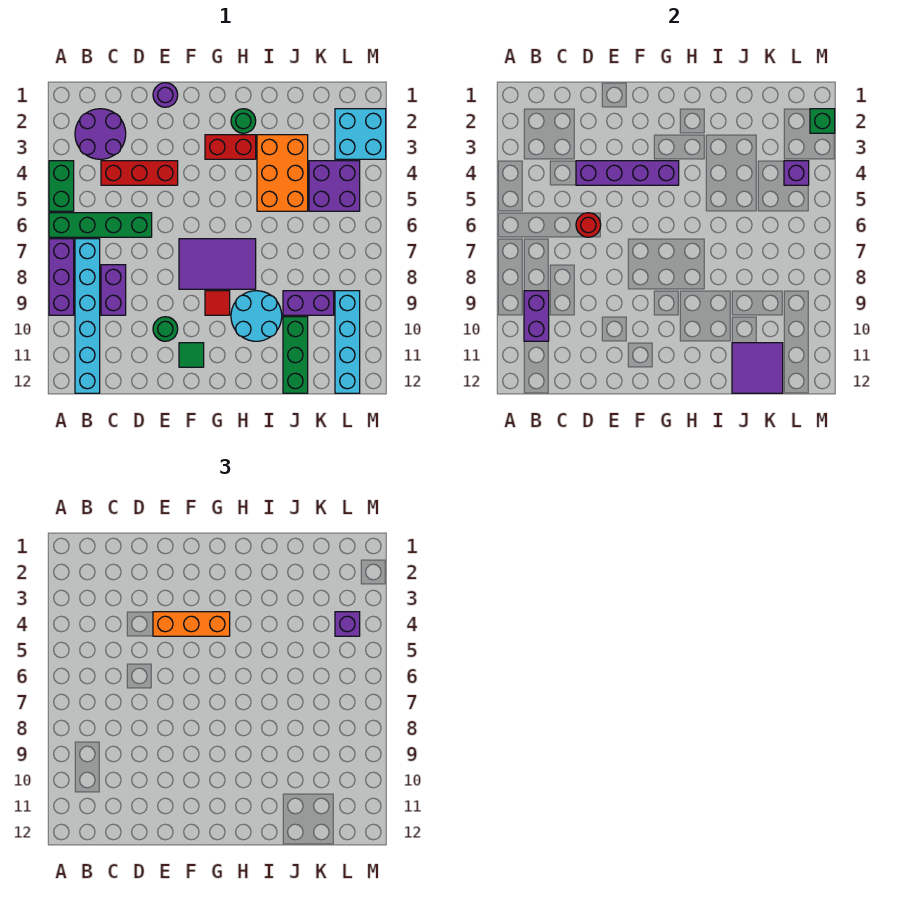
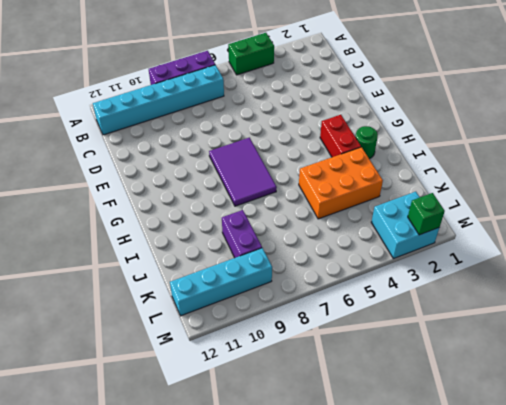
none -> green brick A6:D6 level 1
none -> purple round brick B2:C3 level 1
none -> red brick C4:E4 level 1

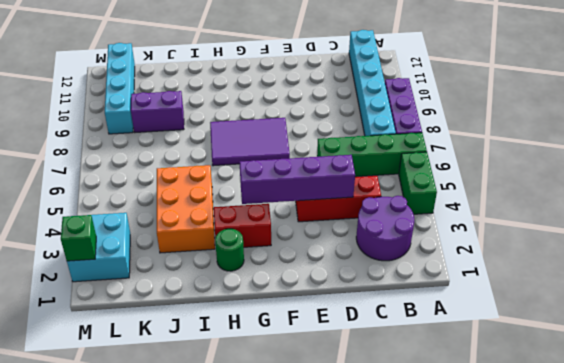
none -> purple brick C8:C9 level 1
none -> purple round brick E1 level 1
none -> green round brick E10 level 1

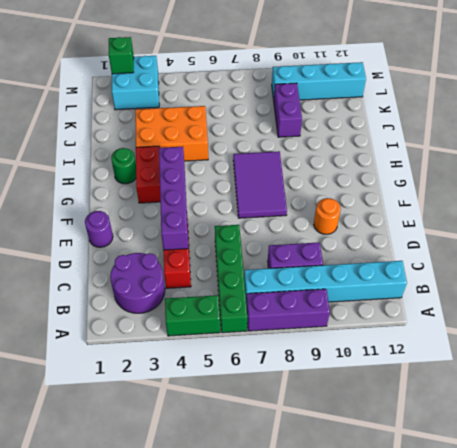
orange round brick E10 level 1 -> green round brick E10 level 1
none -> green tile F11 level 1
none -> red tile G9 level 1
none -> cyan round brick H9:I10 level 1

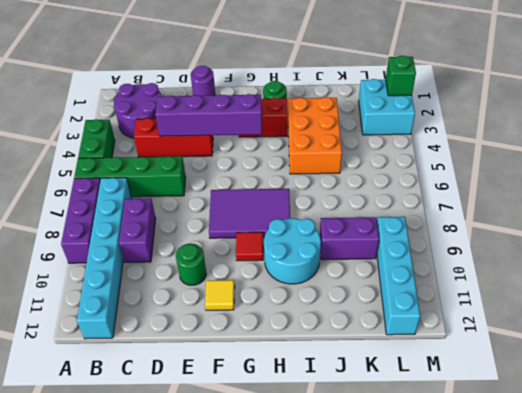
yellow tile F11 level 1 -> green tile F11 level 1
none -> green brick J10:J12 level 1
none -> purple brick K4:L5 level 1
none -> purple brick B9:B10 level 2

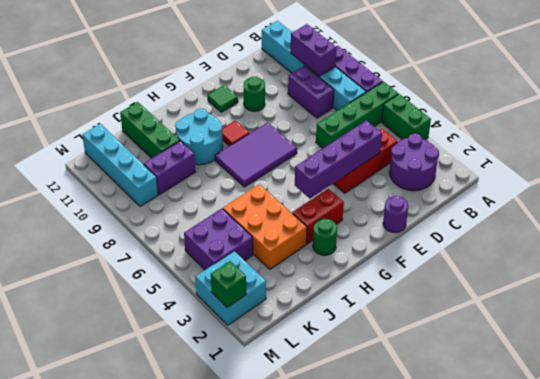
none -> red round brick D6 level 2
none -> purple tile J11:K12 level 2
none -> purple brick L4 level 2

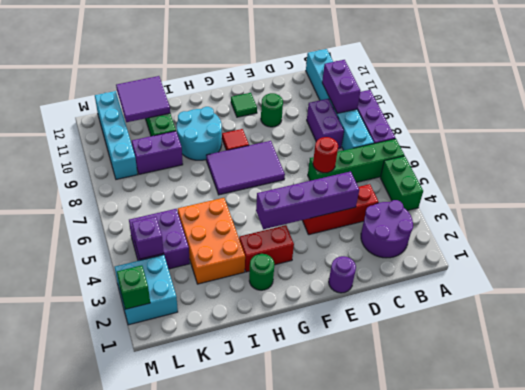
none -> orange brick E4:G4 level 3
none -> purple brick L4 level 3

